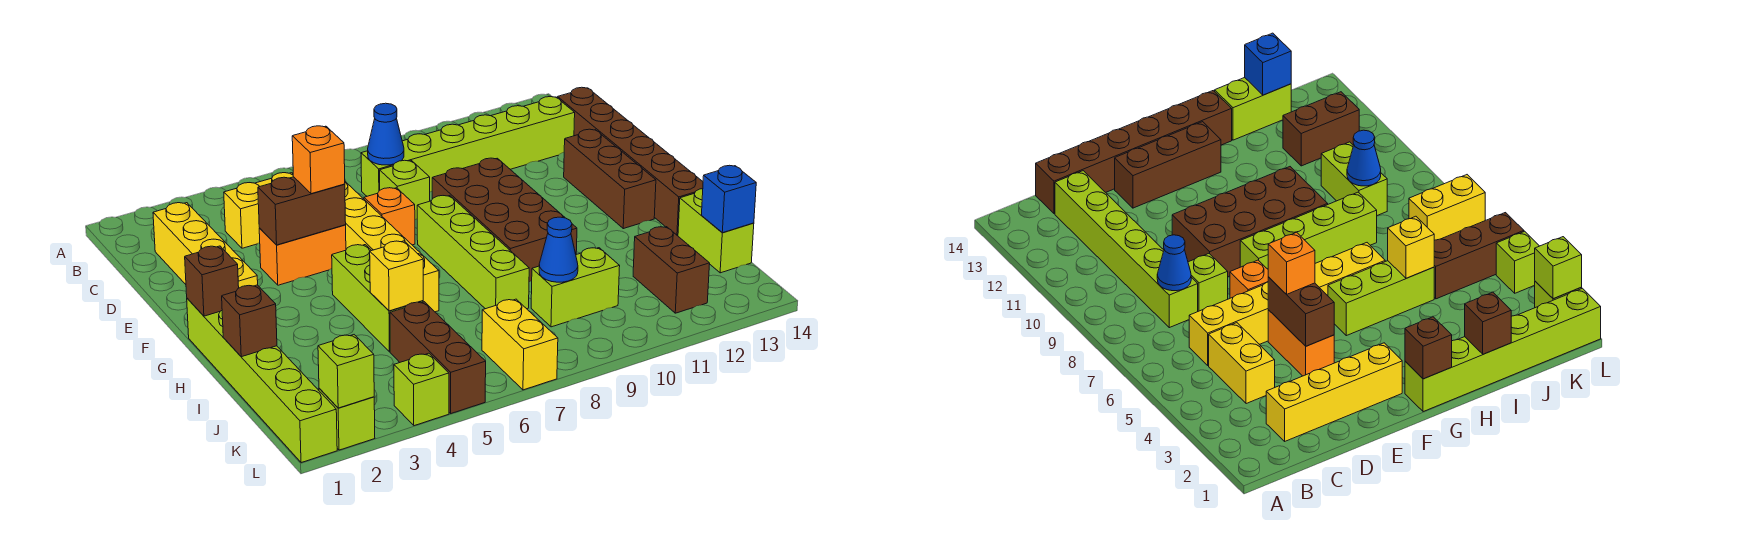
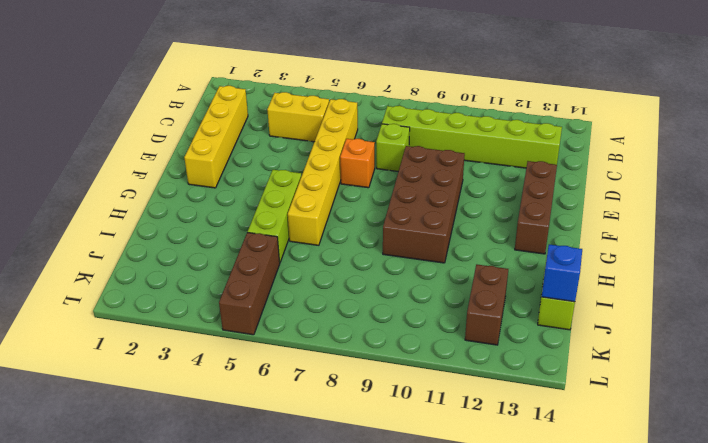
none -> brown brick C14:H14 level 1
none -> orange brick E4:E5 level 1
none -> lime brick F8:I8 level 1

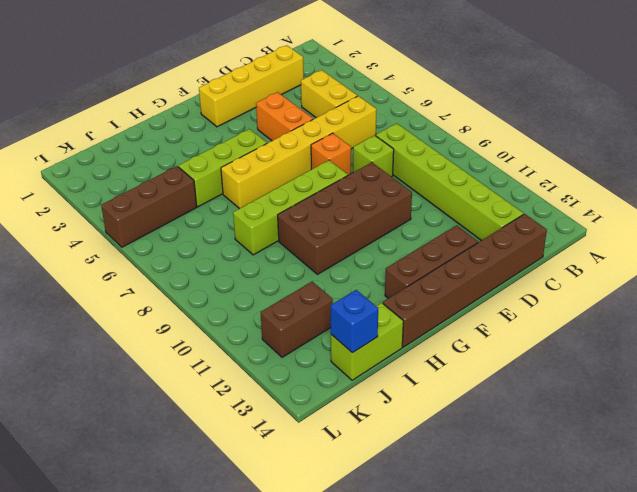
none -> lime brick G1:L1 level 1
none -> lime brick J9:J10 level 1
none -> yellow brick K7:L7 level 1

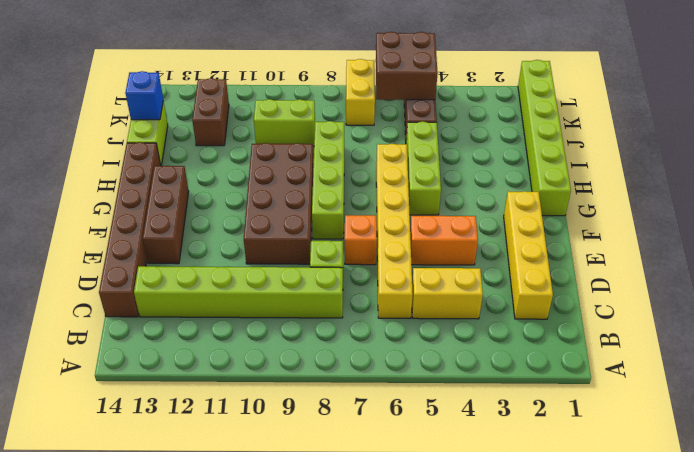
brown brick K5:L6 level 2 -> none
none -> lime brick L2 level 1
none -> lime brick L4 level 1
none -> blue cone C8 level 2

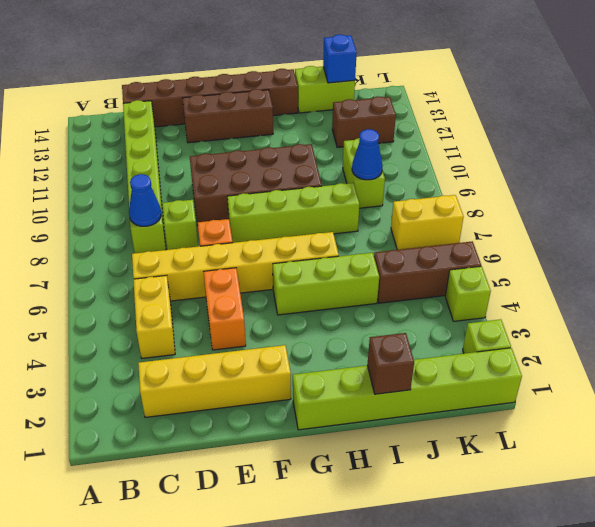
none -> brown brick E4:E5 level 2
none -> brown brick G1 level 2
none -> yellow brick I5 level 2

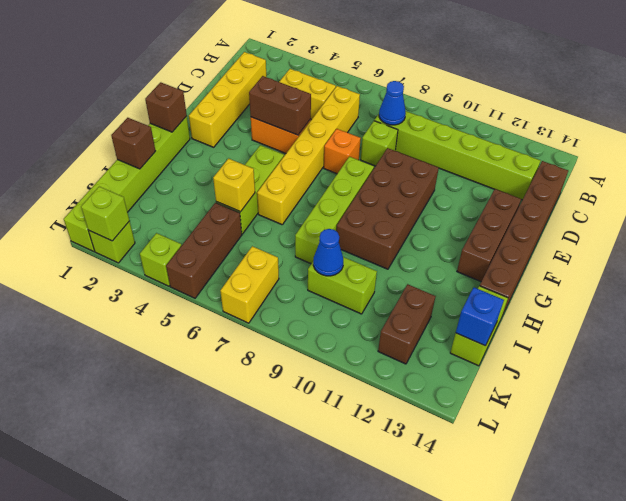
none -> orange brick E5 level 3

